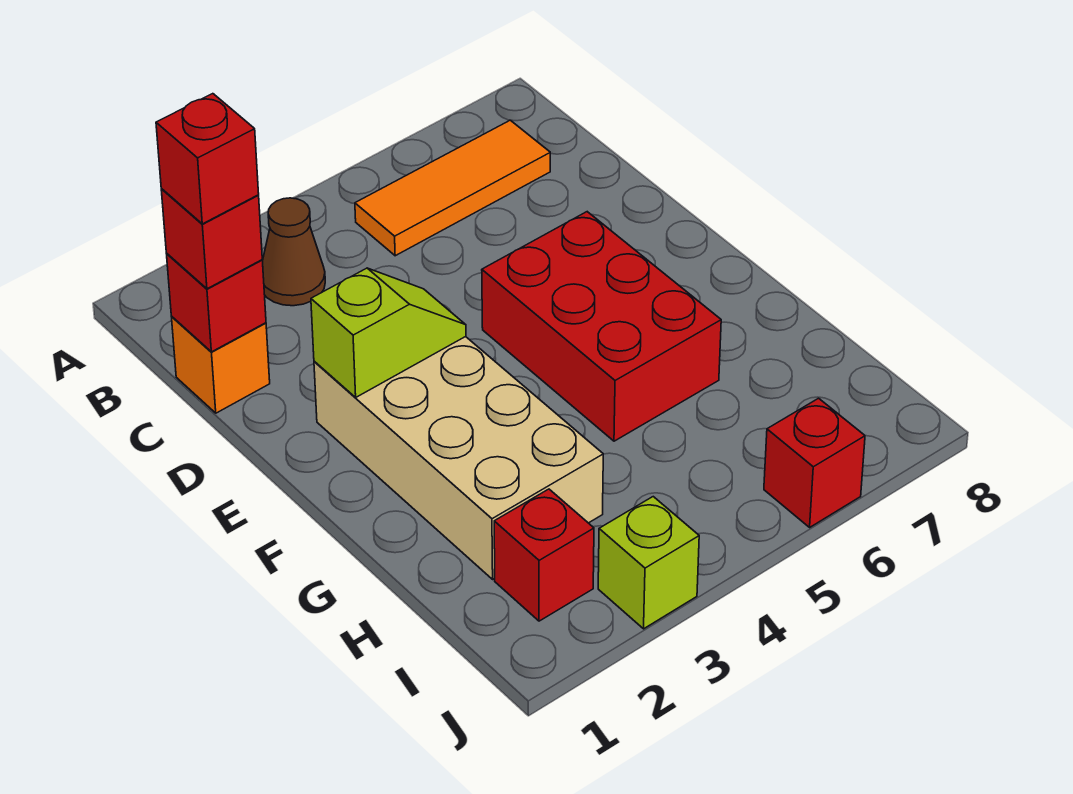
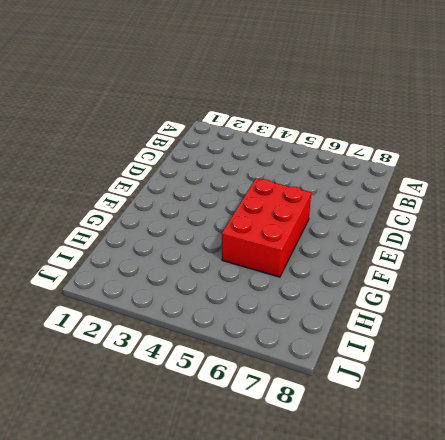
none -> brown cone B3 level 1
none -> orange tile B5:B7 level 1
none -> orange brick C1 level 1

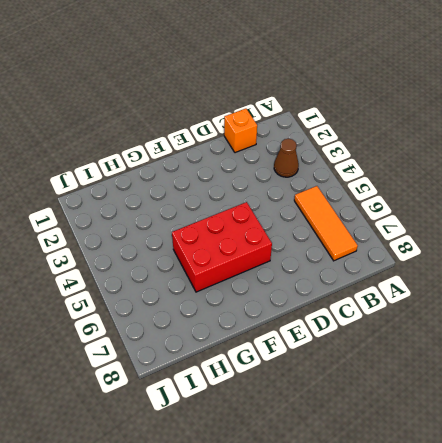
none -> tan brick E2:H3 level 1
none -> red brick I2 level 1
none -> lime brick J3 level 1

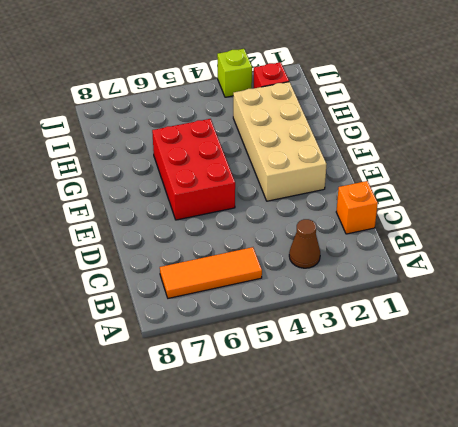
none -> red brick J6 level 1
none -> red brick C1 level 2
none -> lime slope E2:E3 level 2 top 2

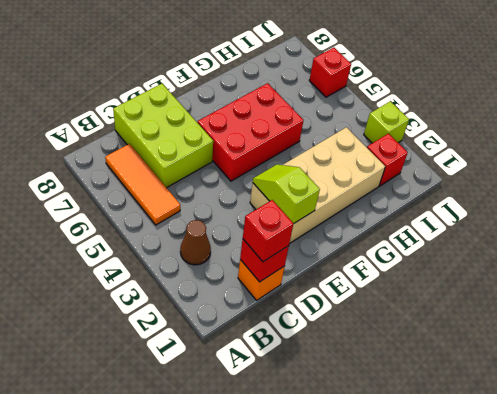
lime brick C6:D8 level 1 -> none
none -> red brick C1 level 4

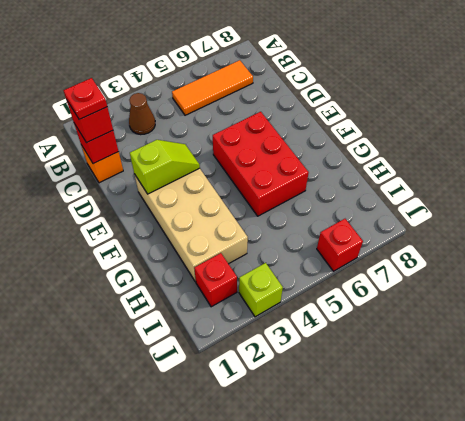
red plate C1 level 4 -> red brick C1 level 4

